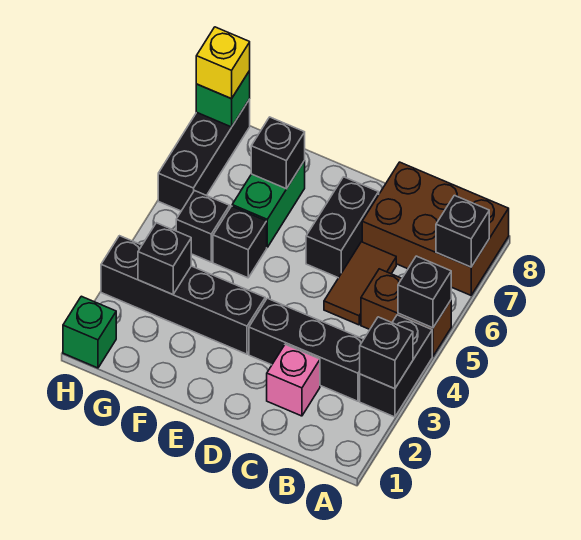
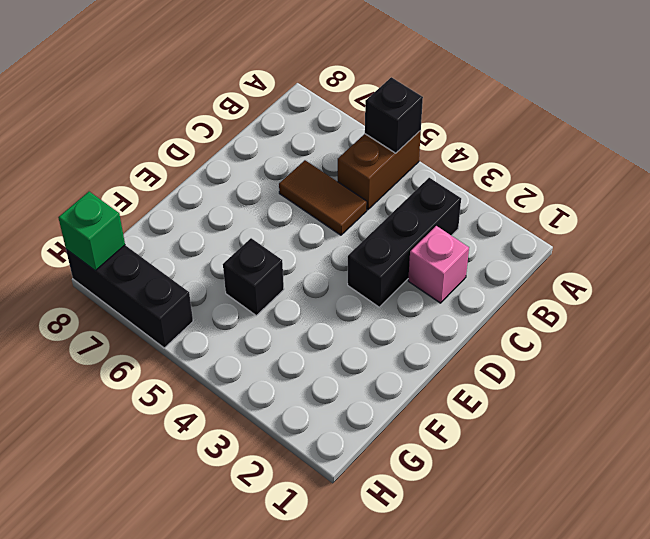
none -> black brick A3:A4 level 1
none -> brown brick A7:C8 level 1
none -> black brick D6:D7 level 1

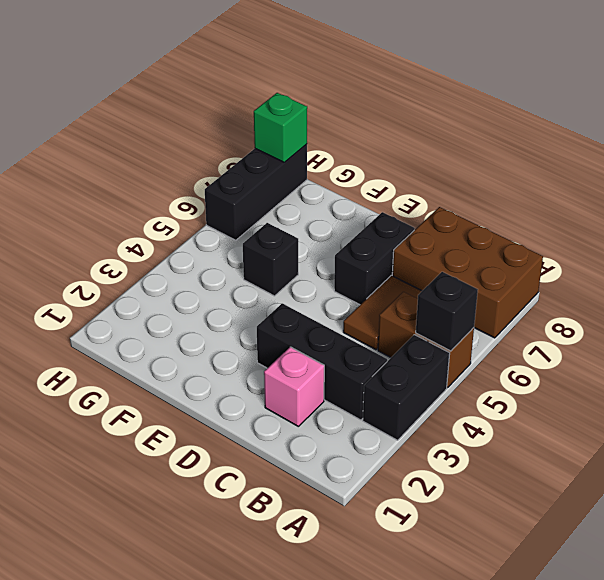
none -> black brick E3:H3 level 1
none -> green brick F6:F7 level 1
none -> black brick G5 level 1

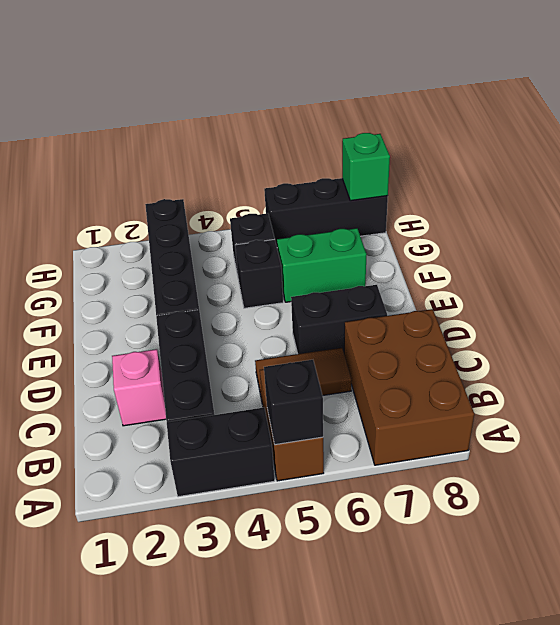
none -> green brick H1 level 1
none -> black brick A3 level 2
none -> black brick A7 level 2

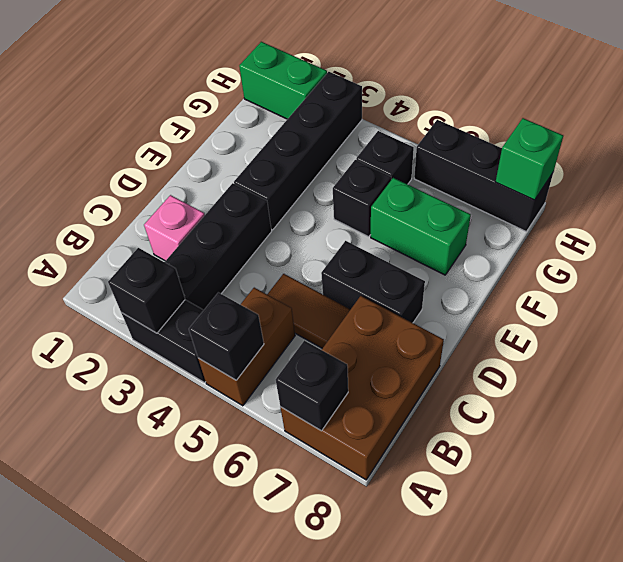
green brick H1:H2 level 1 -> green brick H1 level 1
none -> black brick F7 level 2
none -> black brick G3 level 2
none -> yellow brick H8 level 3

